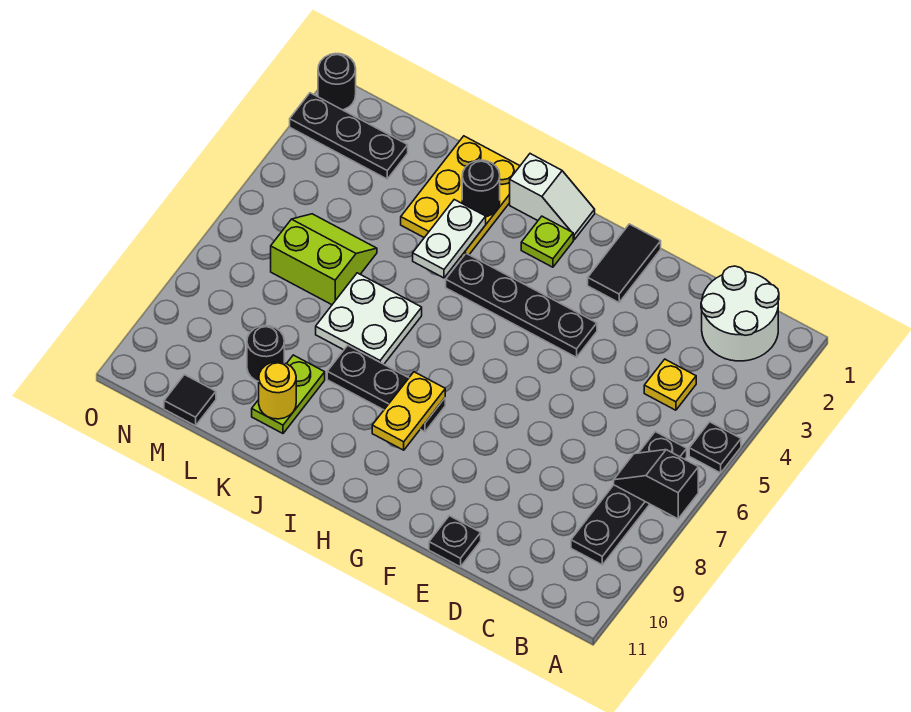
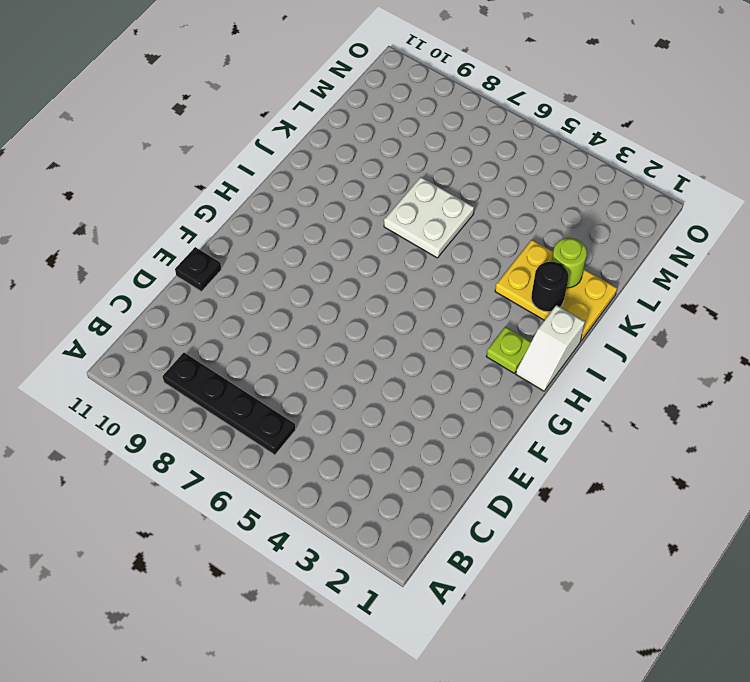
lime round brick K2 level 2 -> none
none -> black plate A5 level 1
none -> white round brick B1:C2 level 1
none -> yellow plate C4 level 1

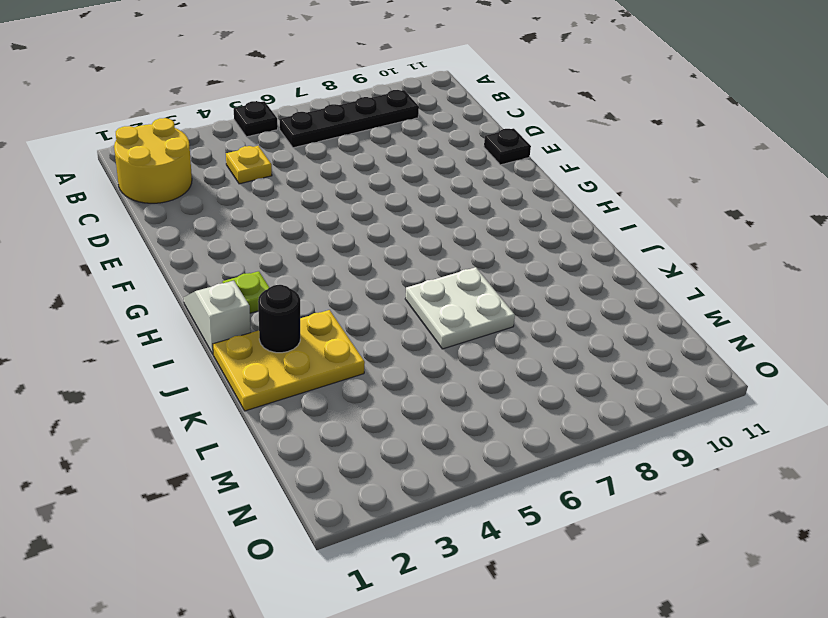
yellow round brick B1:C2 level 1 -> white round brick B1:C2 level 1
none -> black tile F1:F2 level 1
none -> black plate F4:I4 level 1
none -> black plate H8:J8 level 1

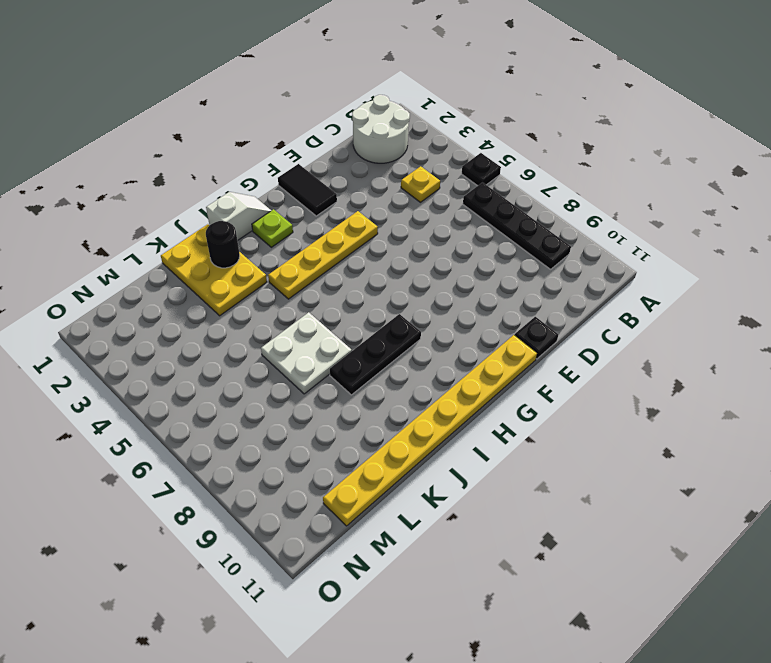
yellow plate F4:I4 level 1 -> black plate F4:I4 level 1
yellow plate F11:M11 level 1 -> black tile M11 level 1
none -> lime plate K9:K10 level 1
none -> lime slope L5:M6 level 1 top 6
none -> black round brick L9 level 1

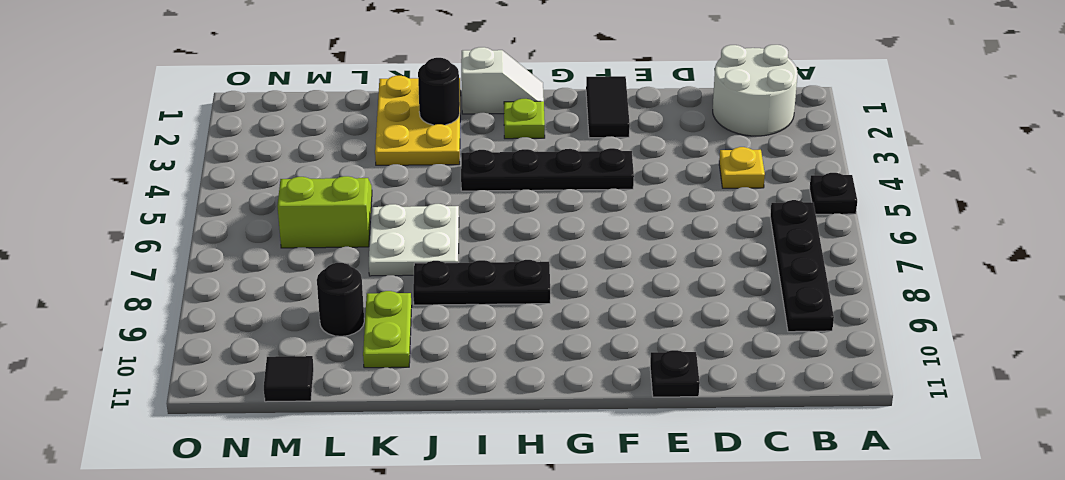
none -> black plate M2:O2 level 1
none -> black round brick O1 level 1
none -> black slope A7:B7 level 2 top A

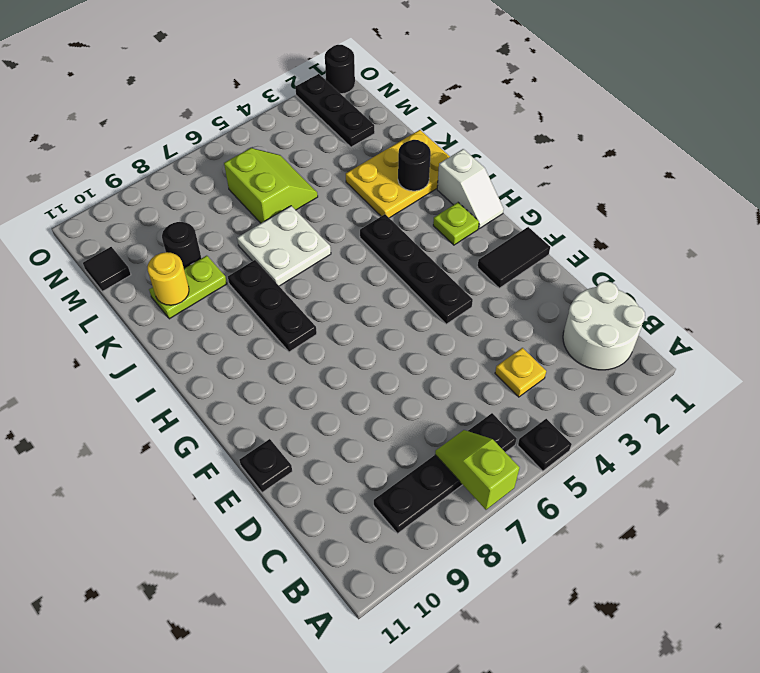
lime slope A7:B7 level 2 top A -> black slope A7:B7 level 2 top A
none -> yellow plate H8:H9 level 2
none -> white plate J3:J4 level 2

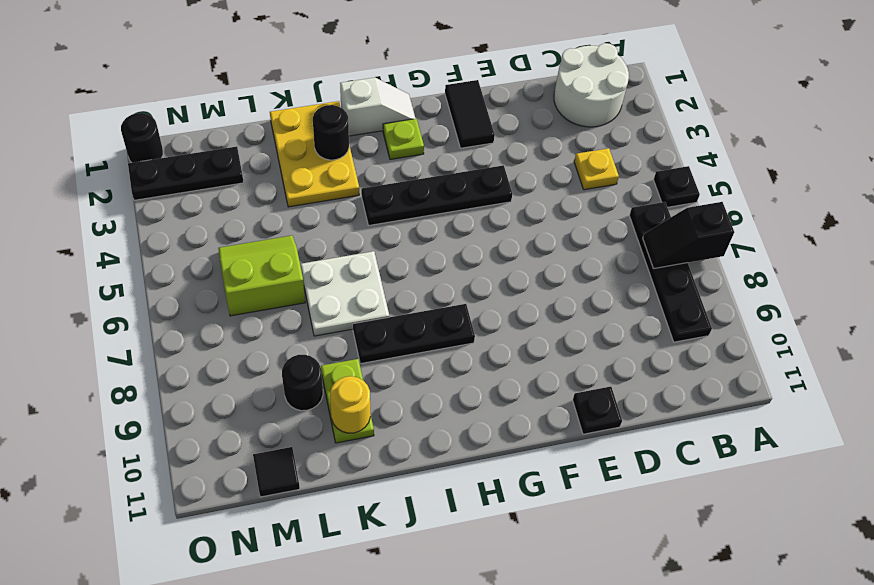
none -> yellow plate H8:H9 level 2
none -> white plate J3:J4 level 2

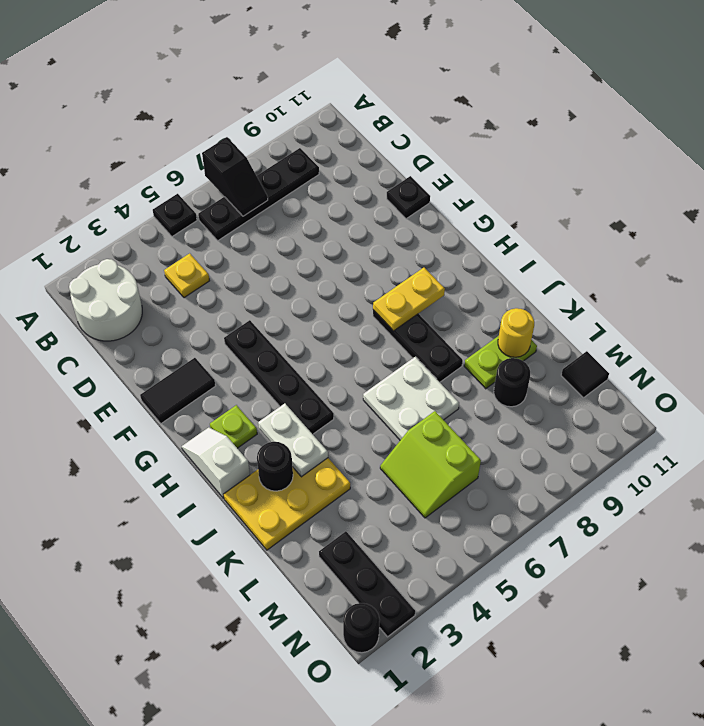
white plate I3:J3 level 2 -> white plate J3:J4 level 2

